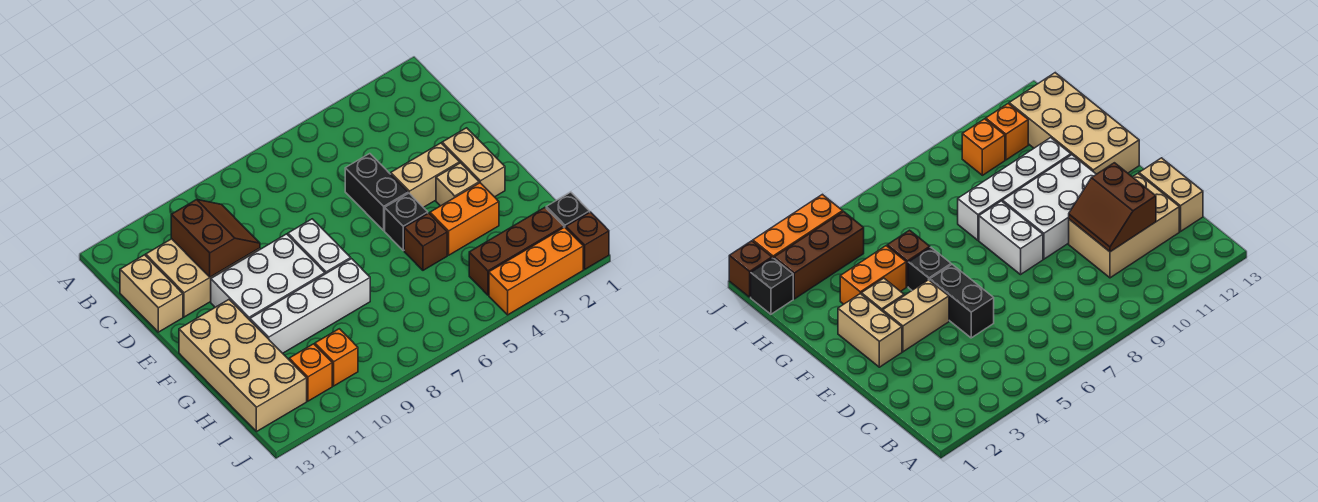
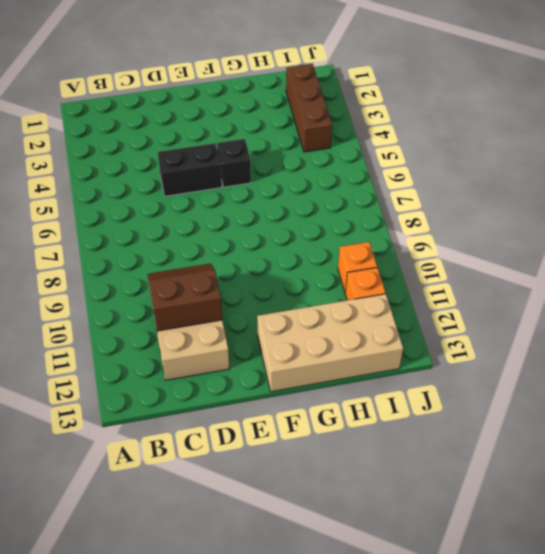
none -> tan brick C13:D13 level 1
none -> tan brick E2:F2 level 1
none -> tan brick E3:E4 level 1

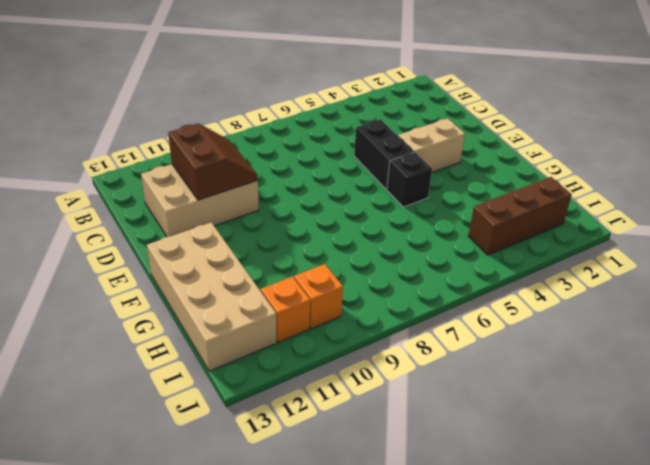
none -> tan brick C13:D13 level 1
none -> tan brick E2:F2 level 1
none -> white brick E8:F8 level 1

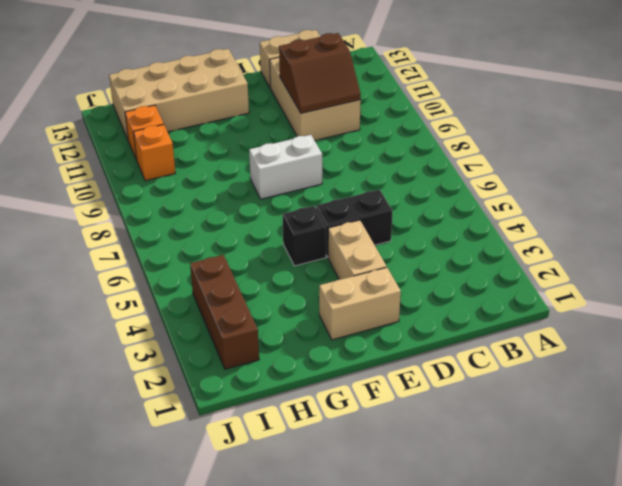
none -> white brick E9:F11 level 1
none -> tan brick F3 level 1
none -> orange brick G3:G4 level 1

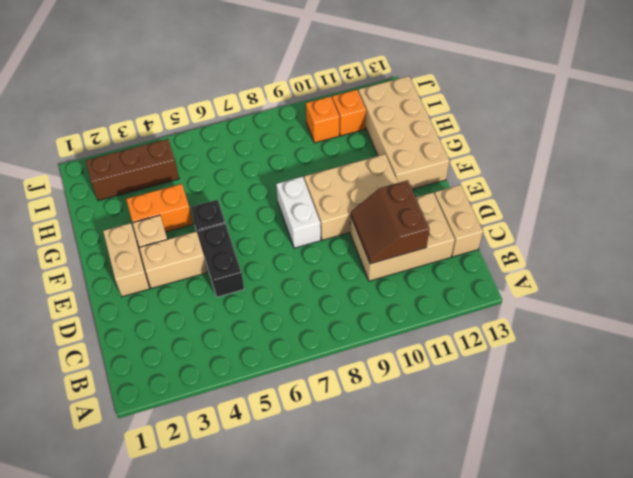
tan brick E9:F11 level 1 -> white brick E9:F11 level 1
none -> brown brick G5 level 1
none -> white brick G8:G11 level 1
none -> black brick I1 level 1

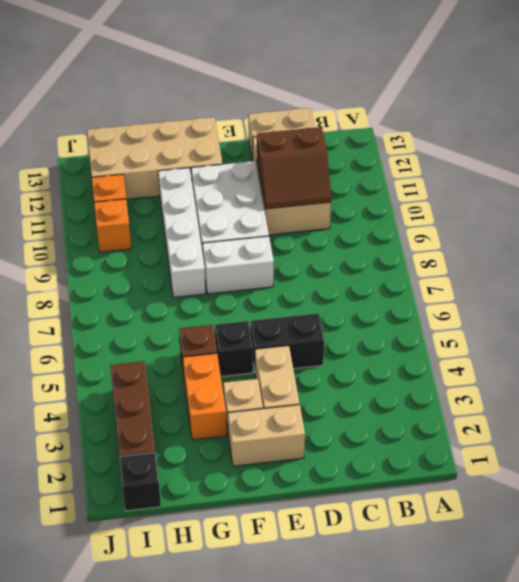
none -> brown brick J1 level 1
none -> orange brick J2:J4 level 1

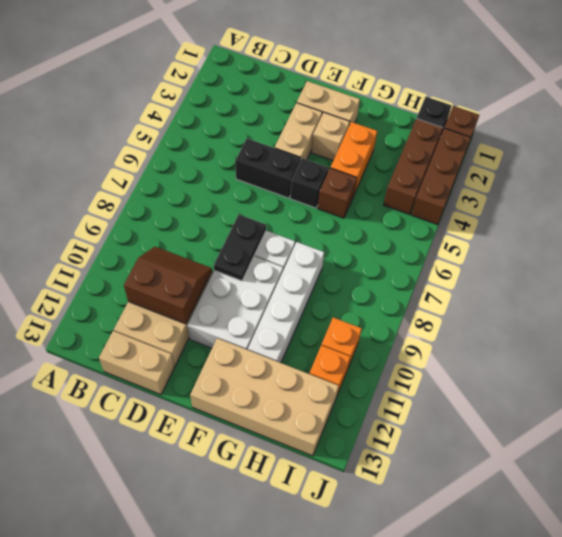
black plate E8:E9 level 2 -> none
brown brick J2:J4 level 1 -> orange brick J2:J4 level 1

